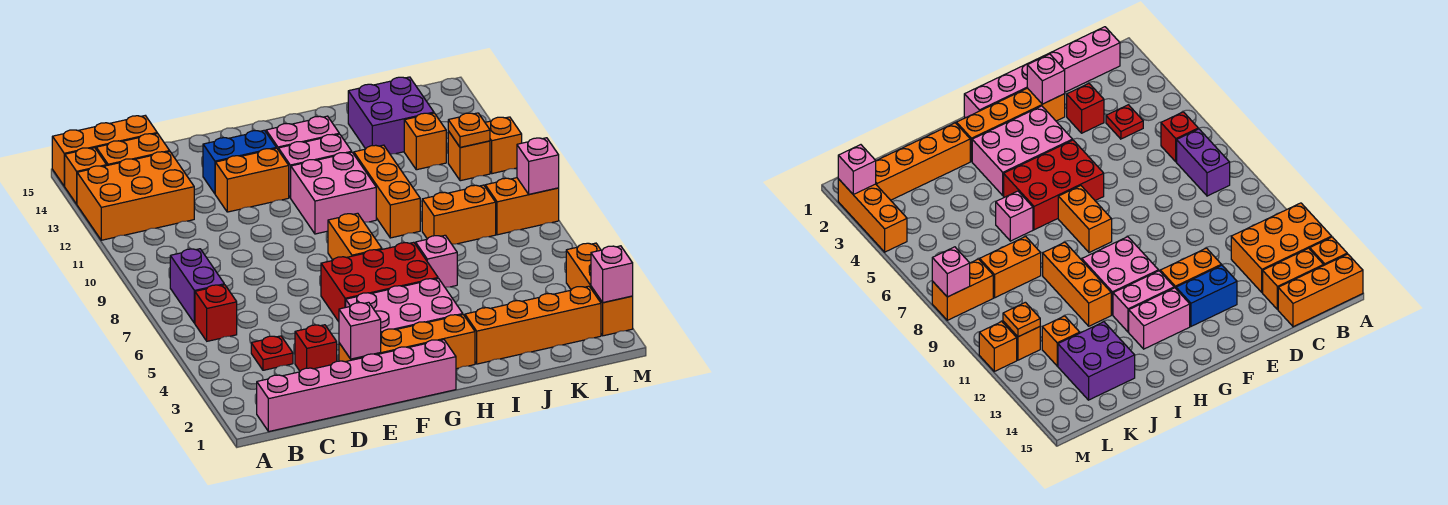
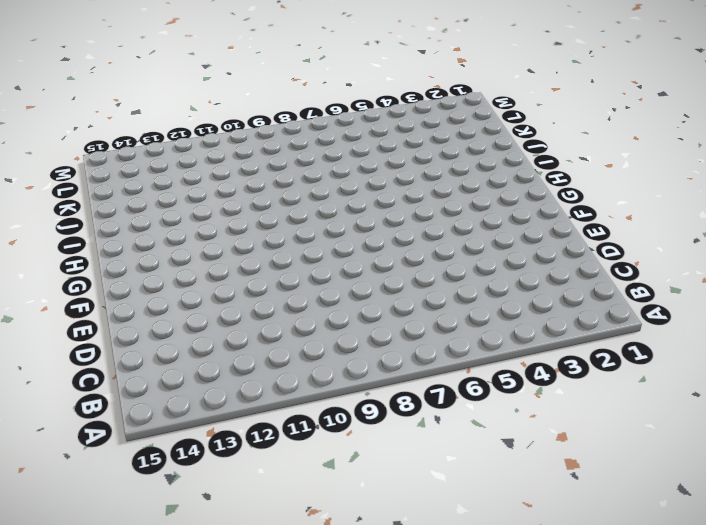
none -> orange brick A12:C13 level 1
none -> orange brick A14 level 1
none -> orange brick A15:C15 level 1
none -> pink brick B1:G1 level 1

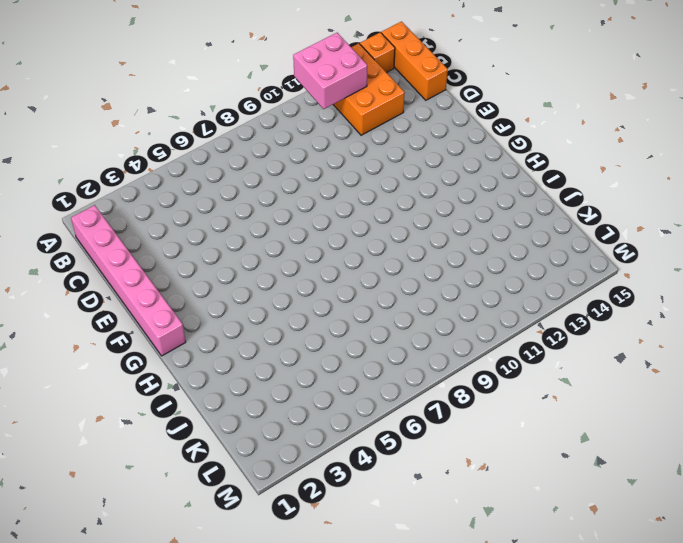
pink brick A11:B12 level 2 -> pink brick G10:H11 level 1
none -> red brick B6 level 1
none -> purple brick B7:B8 level 1
none -> orange brick B14:C14 level 1
none -> red plate C4 level 1

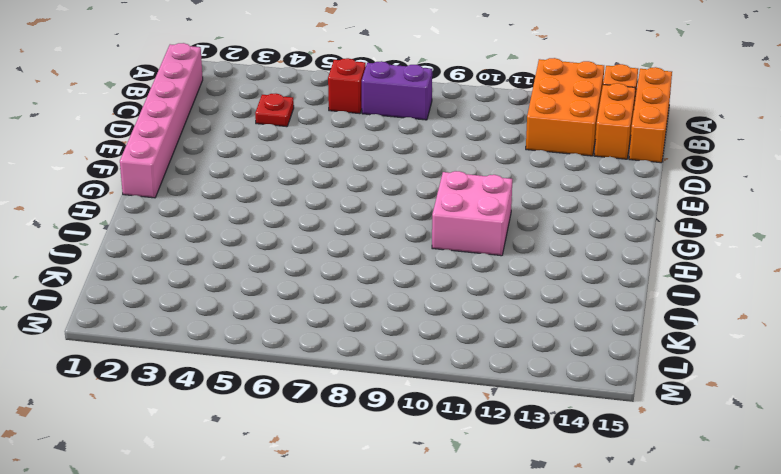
none -> red brick D3 level 1
none -> orange brick E2:H2 level 1
none -> orange brick E12:F12 level 1
none -> blue brick E13:F13 level 1

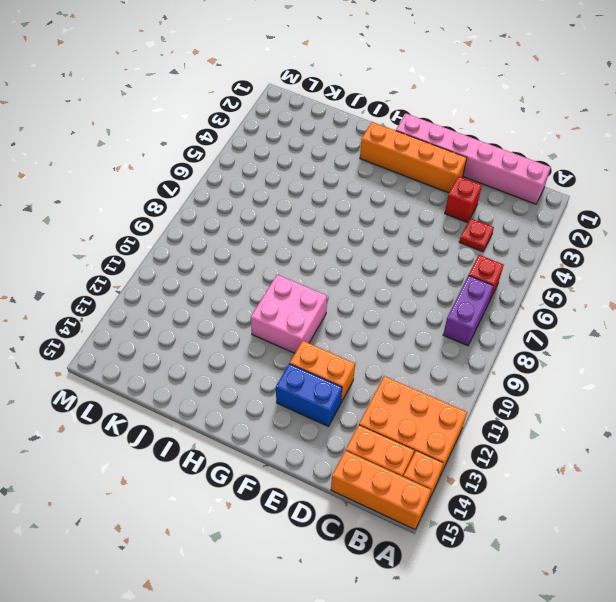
none -> pink brick F3:H4 level 1
none -> red brick F5:H6 level 1
none -> orange brick G7:G8 level 1
none -> pink brick G12:H12 level 1

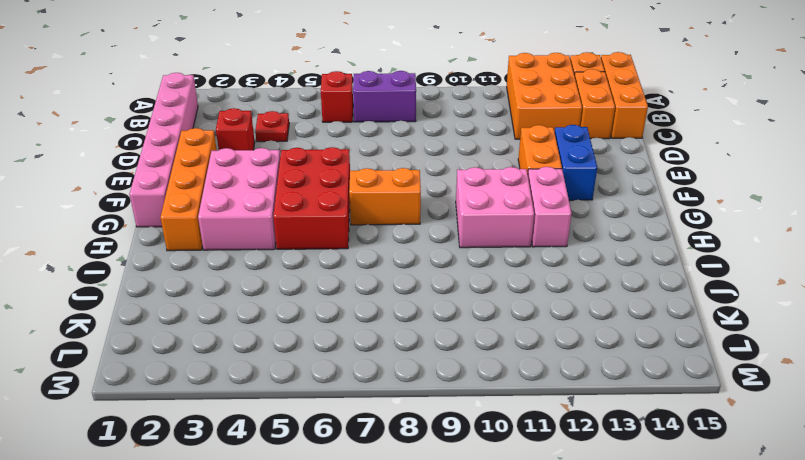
none -> pink brick G13:H13 level 1
none -> orange brick I2:L2 level 1
none -> pink brick I6 level 1
none -> orange brick I9:I11 level 1

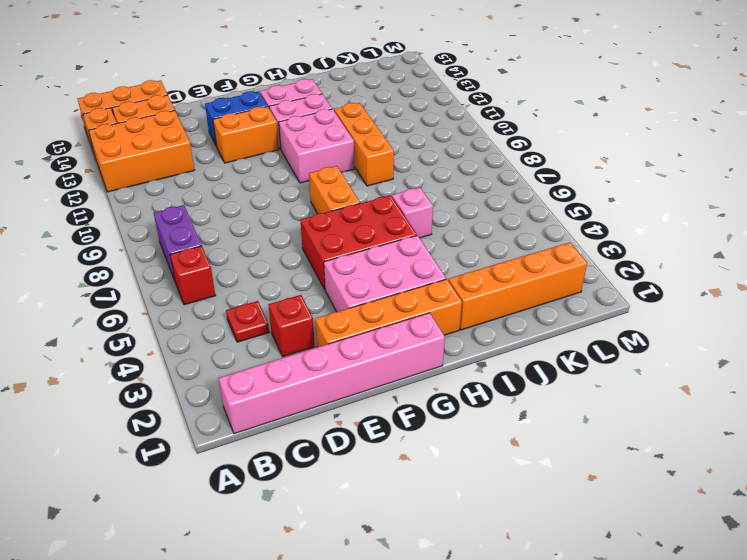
none -> orange brick J8:K8 level 1
none -> purple brick J13:K14 level 1
none -> orange brick K12 level 1
none -> orange brick L8:M8 level 1

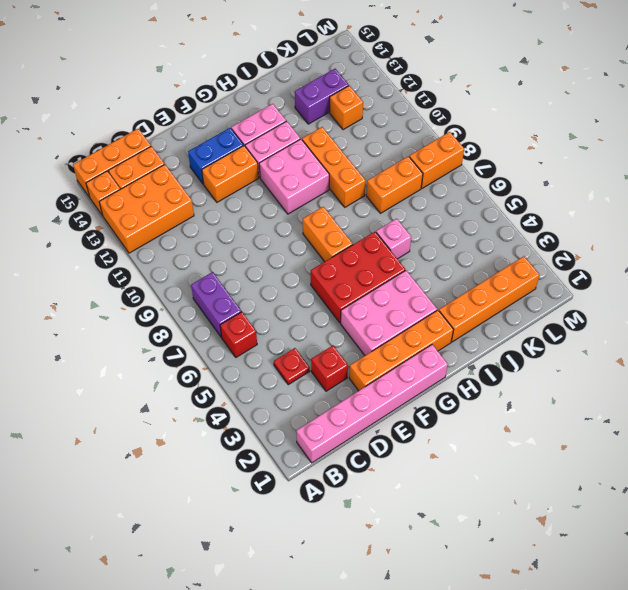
purple brick J13:K13 level 1 -> purple brick J13:K14 level 1
none -> orange brick L11 level 1
none -> orange brick M2:M4 level 1
none -> orange brick M11 level 1
none -> pink brick E2 level 2

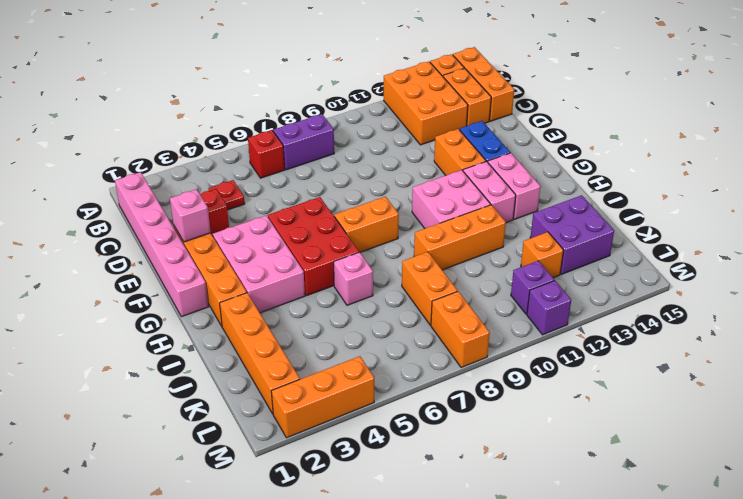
purple brick L11 level 1 -> orange brick L11 level 1
purple brick M11 level 1 -> orange brick M11 level 1
none -> orange plate L11 level 2
none -> pink brick M2 level 2
none -> pink brick M8 level 2

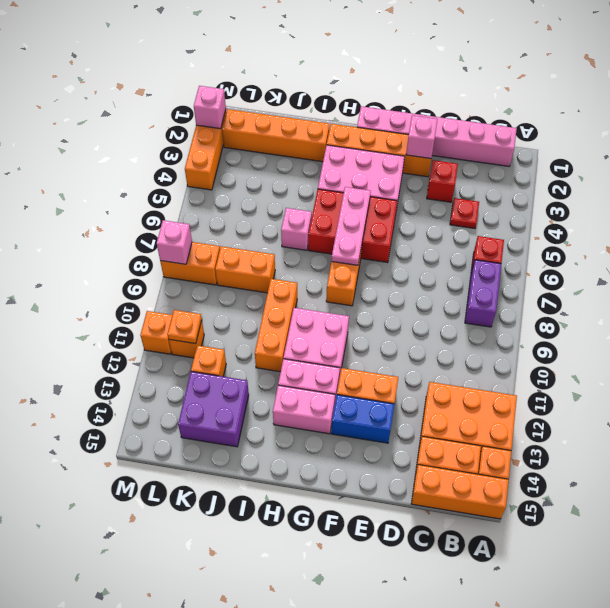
pink plate G5:G7 level 2 -> none

